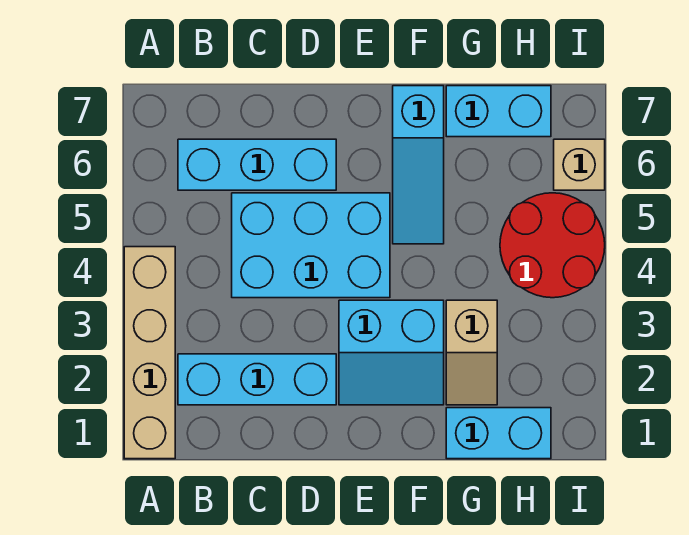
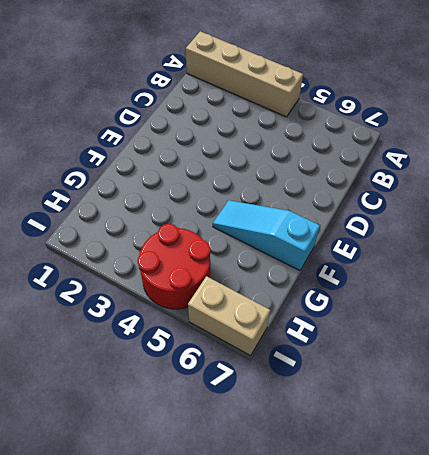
tan brick I6:I7 level 1 -> tan brick I6 level 1
none -> cyan brick B2:D2 level 1
none -> cyan brick B6:D6 level 1

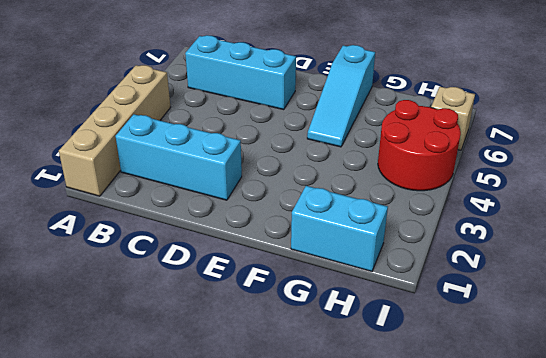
none -> cyan brick C4:E5 level 1
none -> cyan slope E2:F3 level 1 top 3

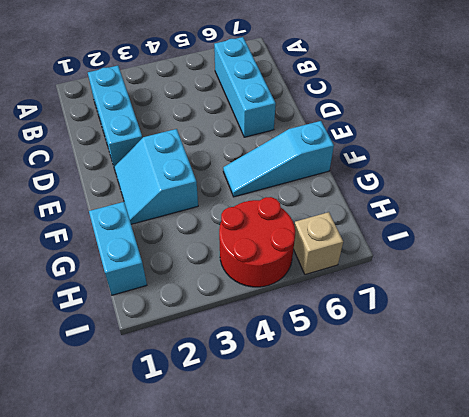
none -> tan brick A1:A4 level 1
none -> cyan brick C4:E5 level 1

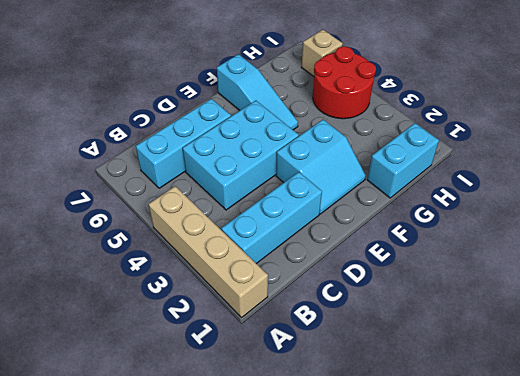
none -> tan slope G2:G3 level 1 top 3
none -> cyan brick G7:H7 level 1

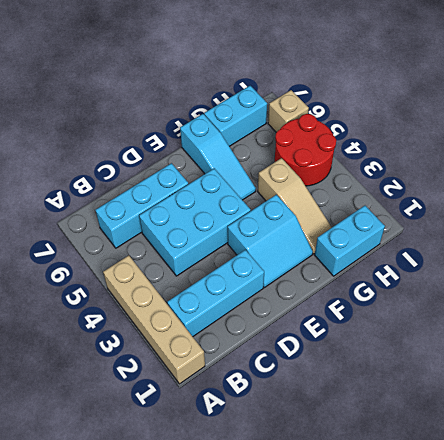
tan slope G2:G4 level 1 top 4 -> tan slope G2:G3 level 1 top 3

